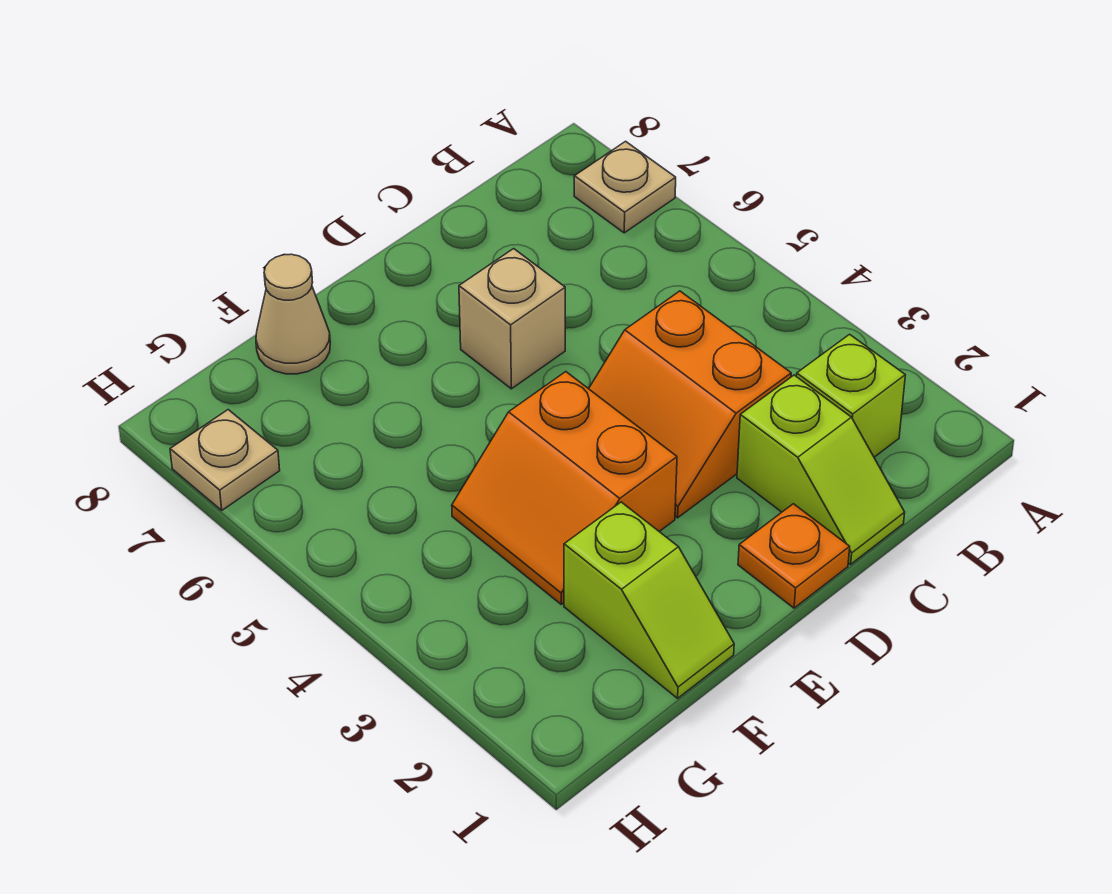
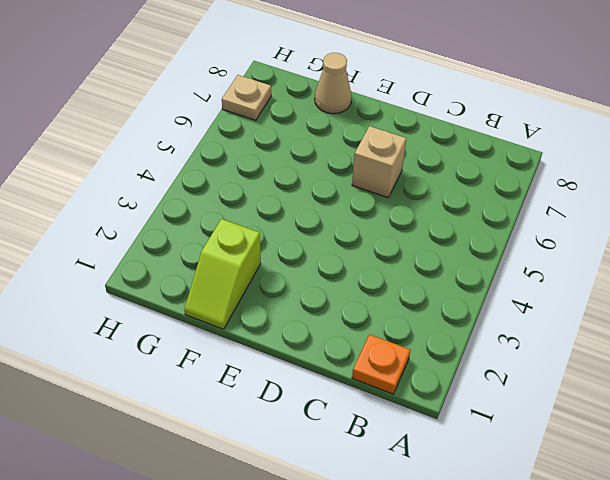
orange plate B1 level 1 -> orange plate D1 level 1
none -> tan plate A7 level 1
none -> lime brick B2 level 1

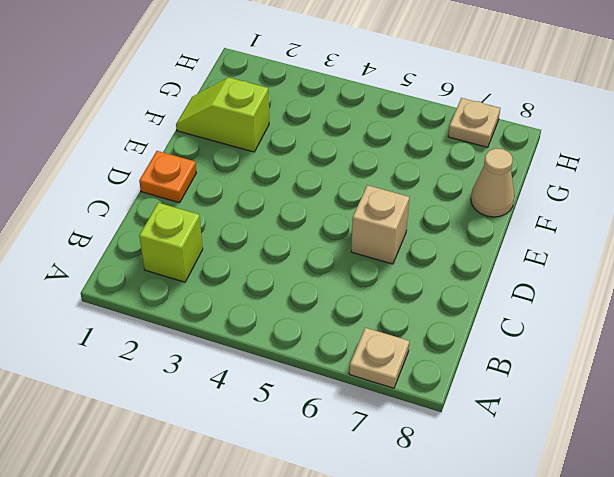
none -> lime slope C1:C2 level 1 top 2
none -> orange slope C3:D4 level 1 top C

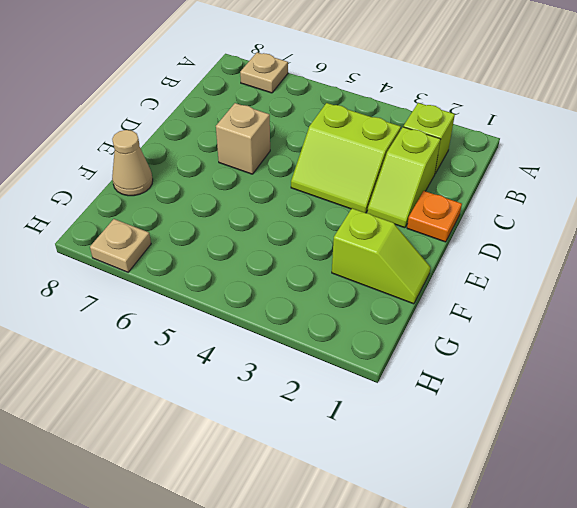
lime slope C2:D2 level 1 top C -> lime slope C1:C2 level 1 top 2
lime slope C3:D4 level 1 top C -> orange slope C3:D4 level 1 top C
none -> orange slope E3:F4 level 1 top E

